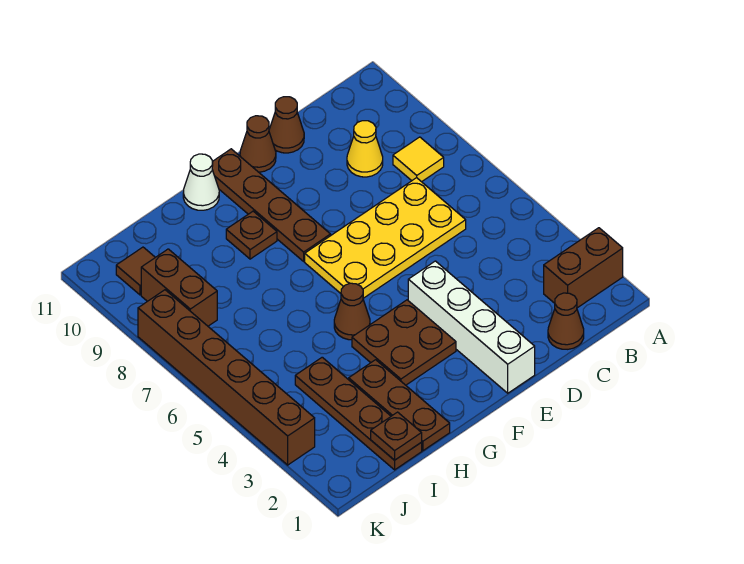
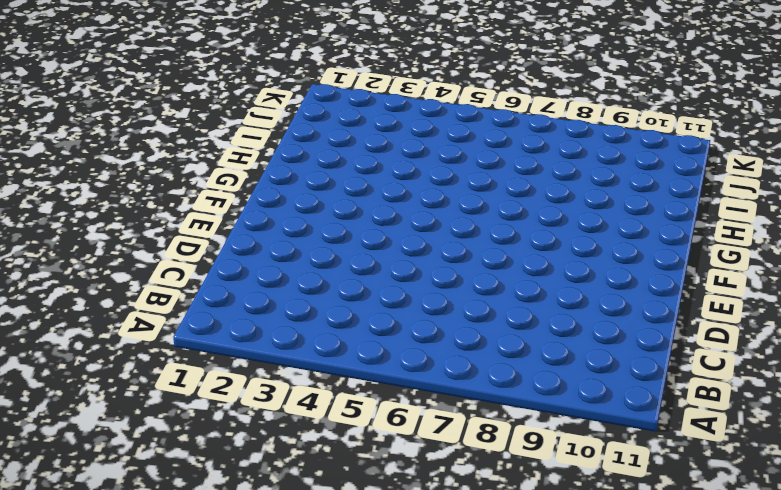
none -> brown brick A2:B2 level 1
none -> yellow tile B8 level 1
none -> brown cone C1 level 1

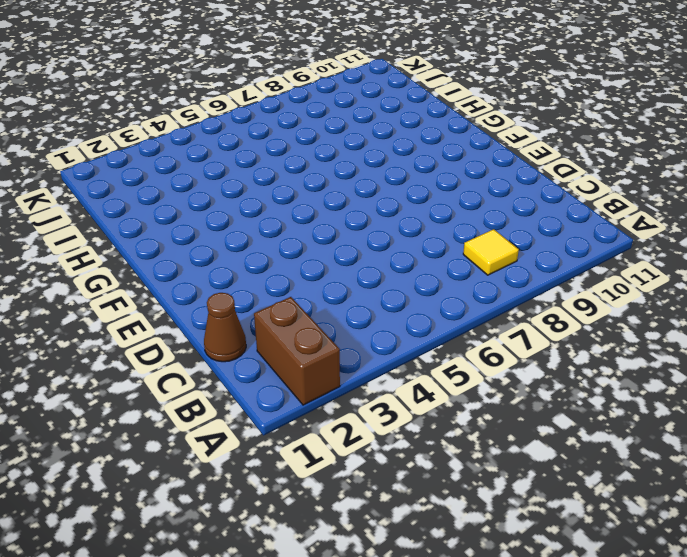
none -> yellow plate C6:F7 level 1
none -> yellow cone C9 level 1
none -> brown cone D11 level 1

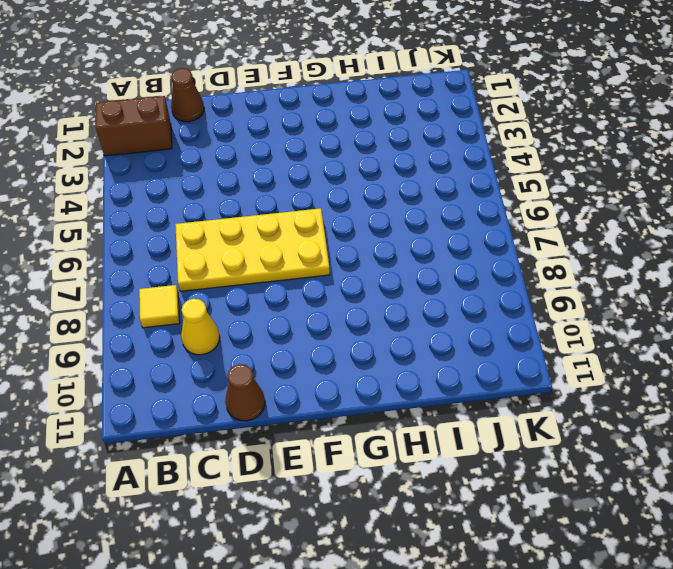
none -> white brick E1:E4 level 1
none -> brown cone E11 level 1
none -> brown plate F3:G4 level 1

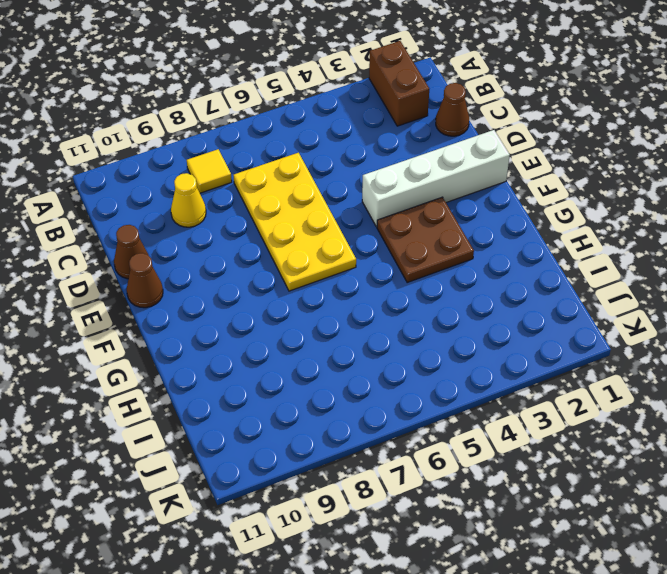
none -> brown plate F8:F11 level 1
none -> brown cone G5 level 1
none -> brown plate G9 level 1

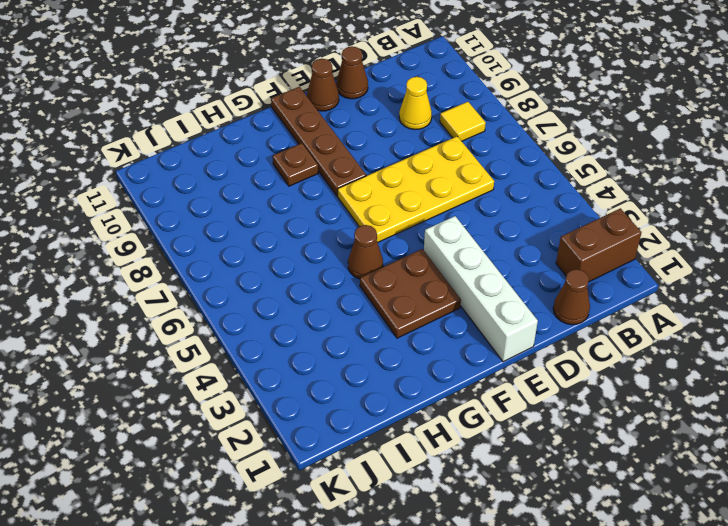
none -> white cone G11 level 1
none -> brown plate H1:H3 level 1
none -> brown plate I1:I4 level 1

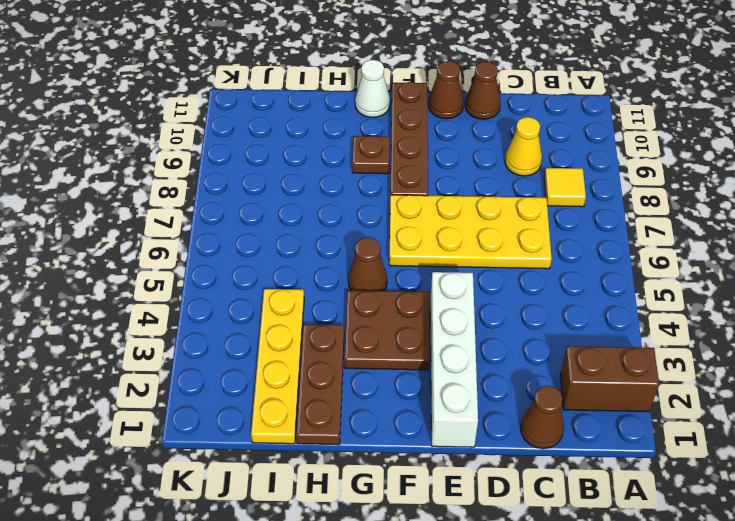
yellow plate I1:I4 level 1 -> brown plate I1:I4 level 1
none -> brown brick J8:J9 level 1
none -> brown tile J10 level 1
none -> brown brick K3:K8 level 1

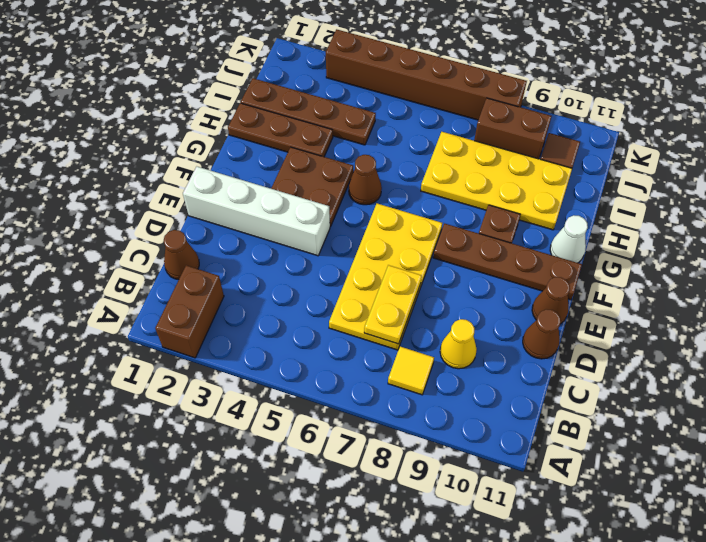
yellow plate C7:D7 level 2 -> none
yellow plate H7:I10 level 1 -> none
none -> brown plate I1 level 2

